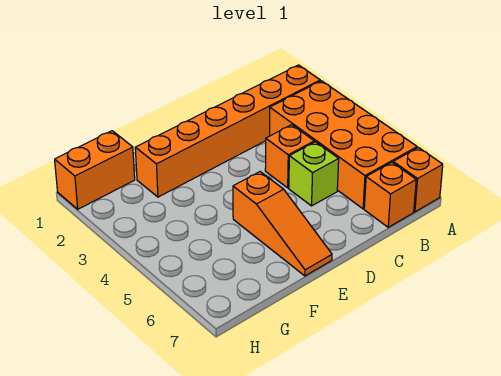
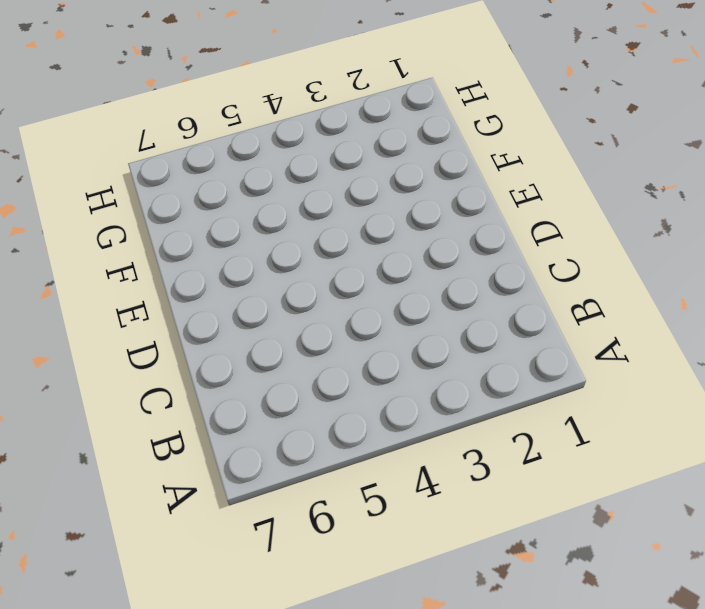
none -> orange brick A2:F2 level 1
none -> orange brick A3:B6 level 1

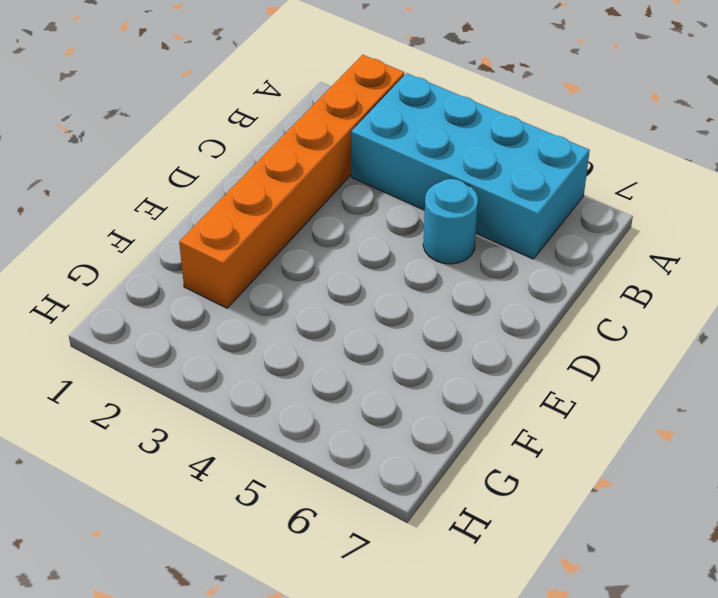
cyan brick A3:B6 level 1 -> orange brick A3:B6 level 1
cyan round brick C5 level 1 -> lime brick C5 level 1
none -> orange brick A7 level 1
none -> orange brick B7 level 1

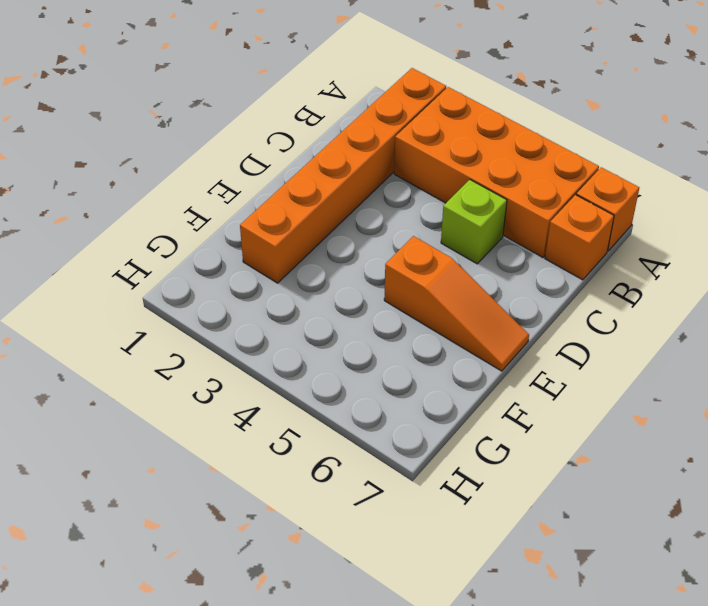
none -> orange brick C4 level 1
none -> orange brick G1:H1 level 1

